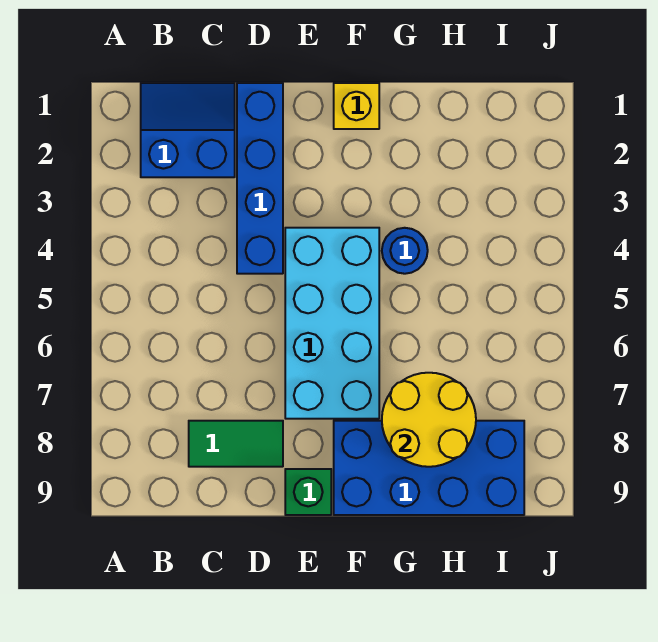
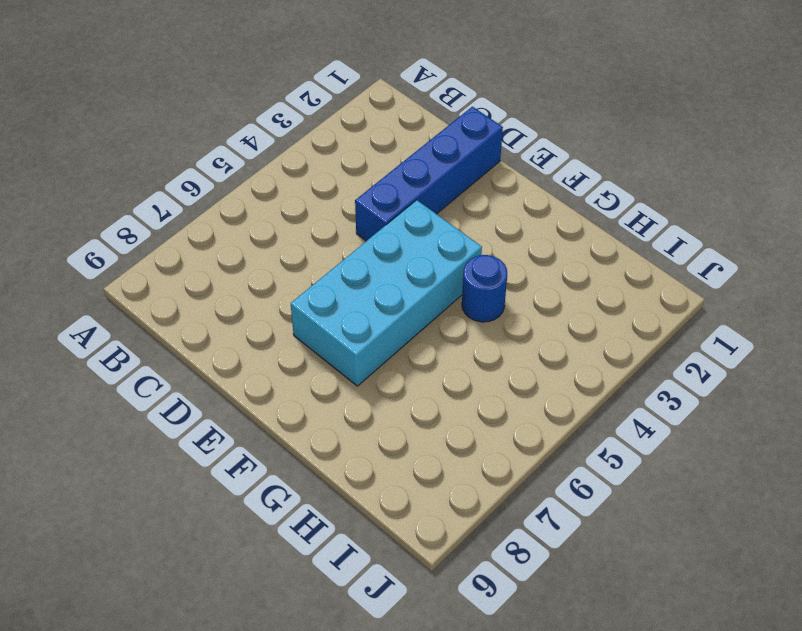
none -> blue slope B1:C2 level 1 top 2
none -> green tile C8:D8 level 1

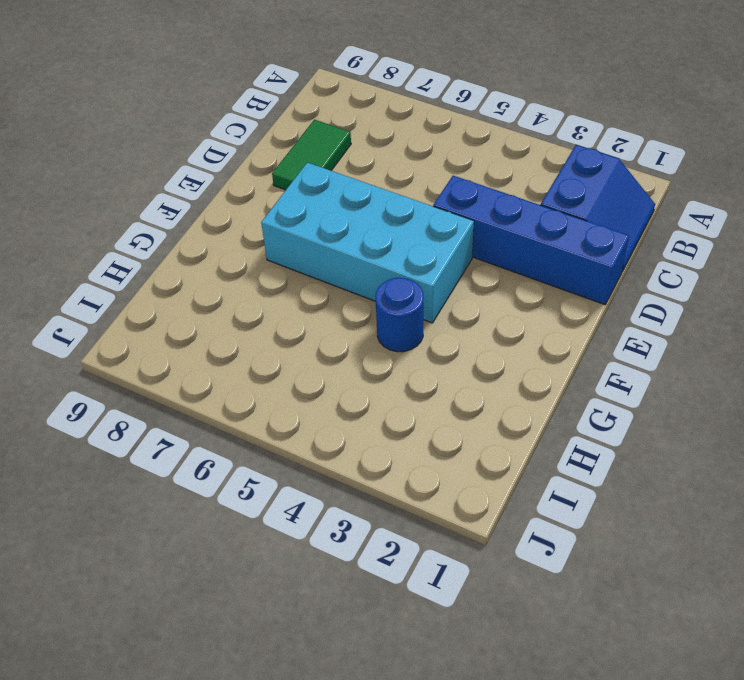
none -> green brick E9 level 1
none -> yellow brick F1 level 1

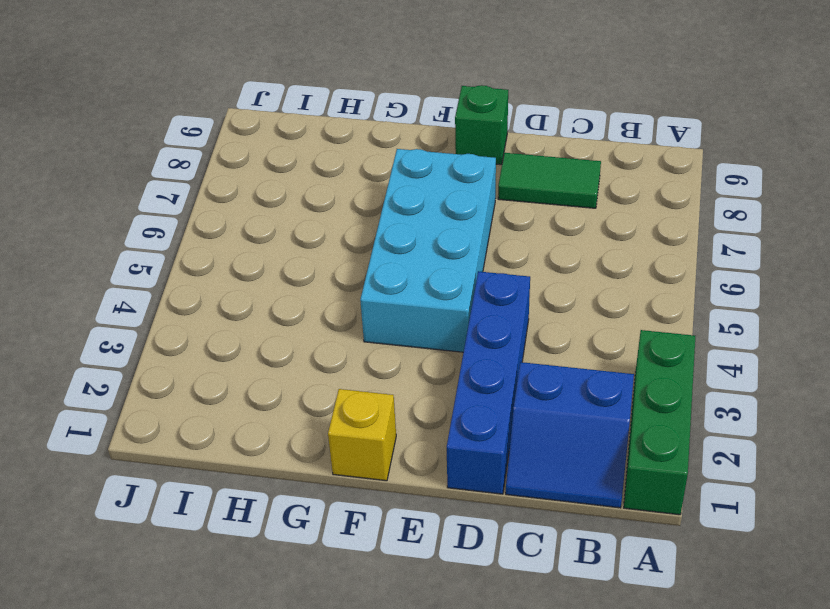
green brick A1:A3 level 1 -> none
none -> blue brick F8:I9 level 1
none -> blue round brick G4 level 1

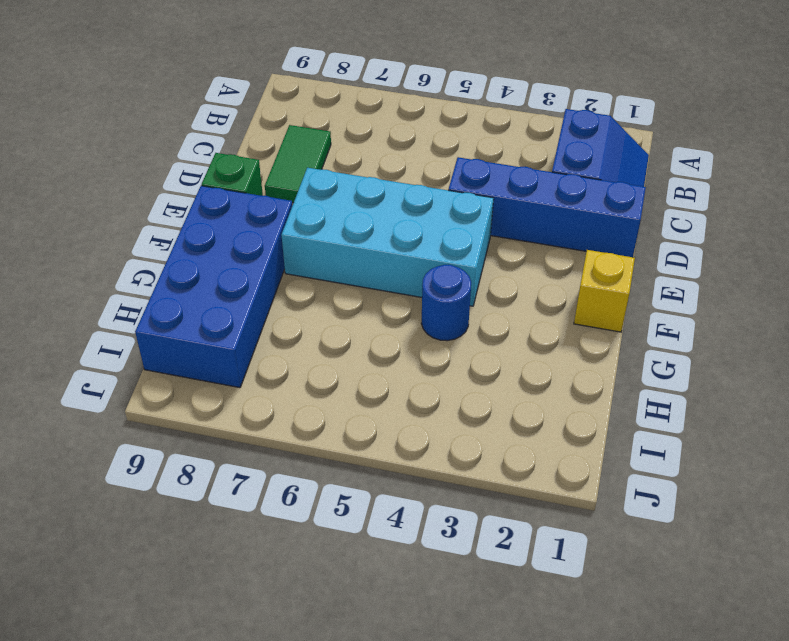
none -> yellow round brick G7:H8 level 2

